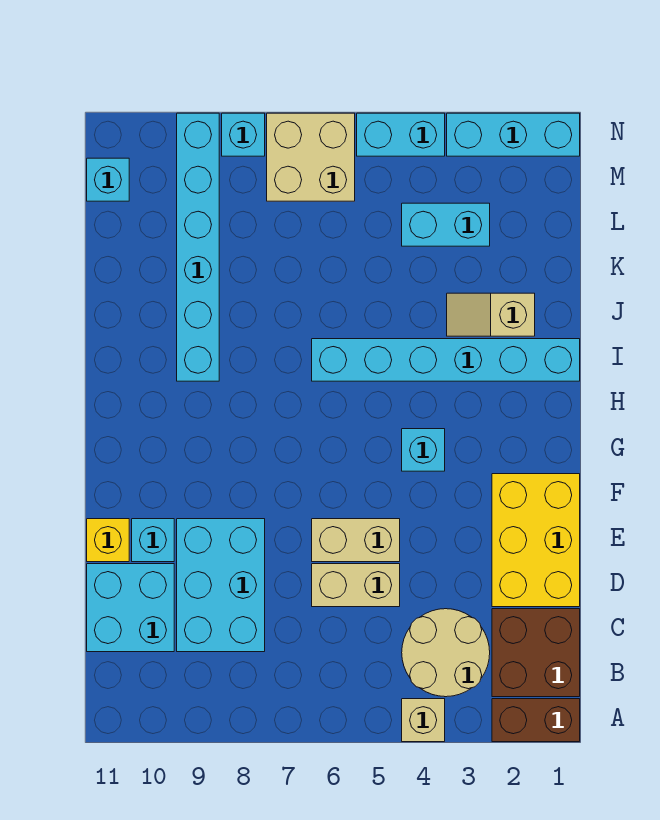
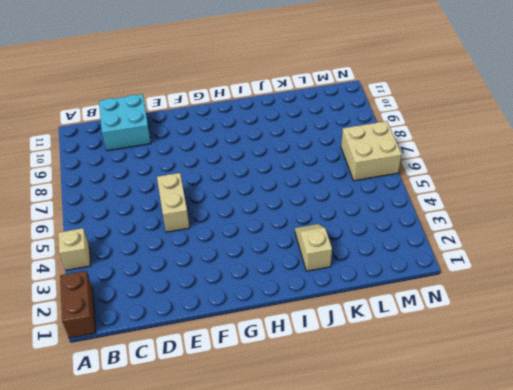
none -> brown brick B1:C2 level 1
none -> tan round brick B3:C4 level 1
none -> cyan brick C8:E9 level 1

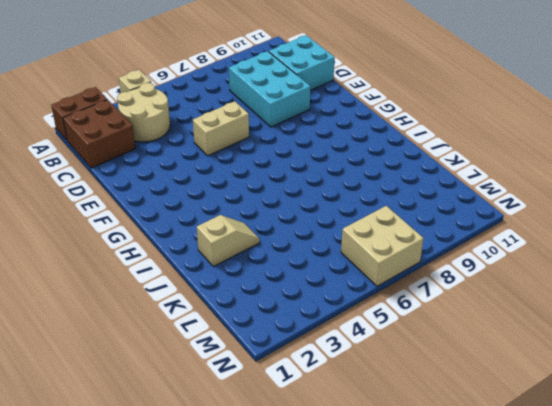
none -> yellow brick D1:F2 level 1
none -> tan brick D5:D6 level 1
none -> cyan brick E10 level 1

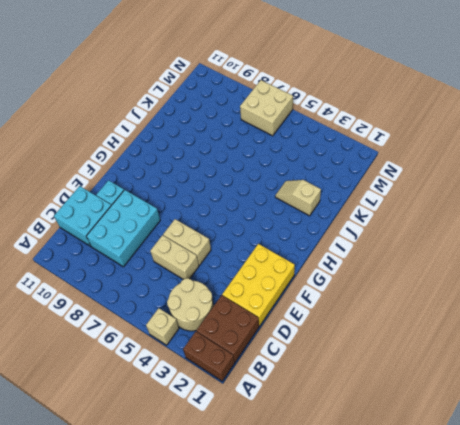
none -> yellow brick E11 level 1
none -> cyan brick G4 level 1
none -> cyan brick I1:I6 level 1

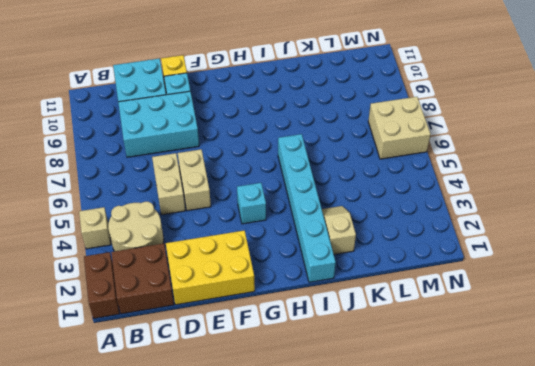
none -> cyan brick I9:N9 level 1
none -> cyan brick L3:L4 level 1
none -> cyan brick M11 level 1

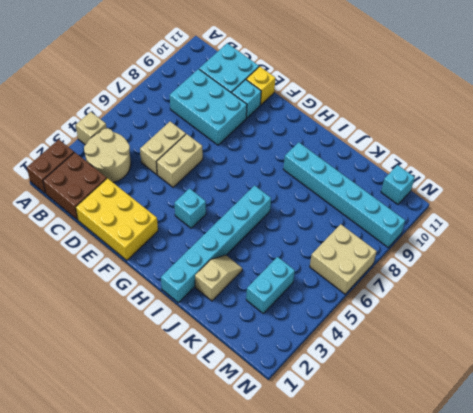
none -> cyan brick N1:N3 level 1
none -> cyan brick N4:N5 level 1
none -> cyan brick N8 level 1

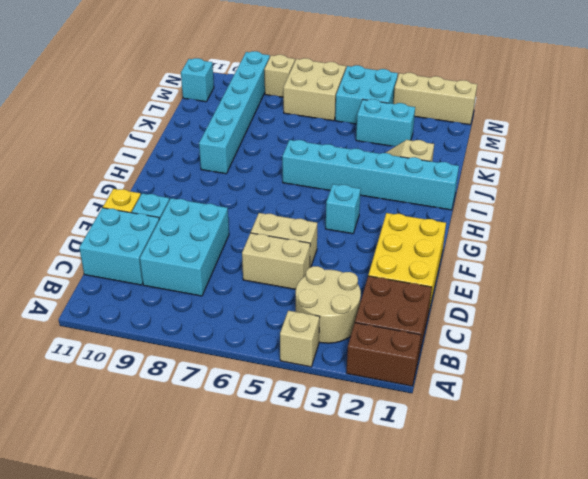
cyan brick M4:N5 level 1 -> cyan brick N4:N5 level 1
tan brick N1:N3 level 1 -> cyan brick N1:N3 level 1
tan brick N8 level 1 -> cyan brick N8 level 1

